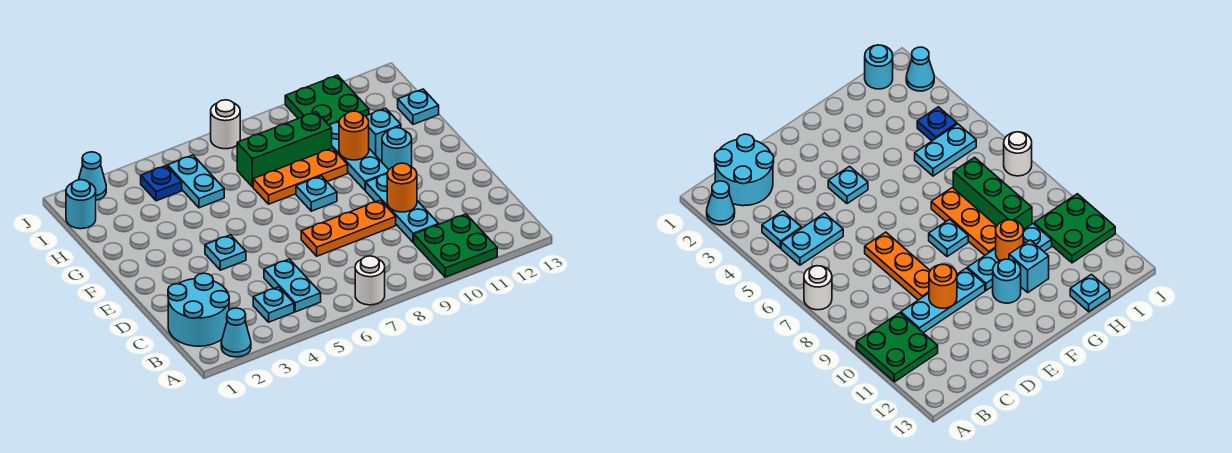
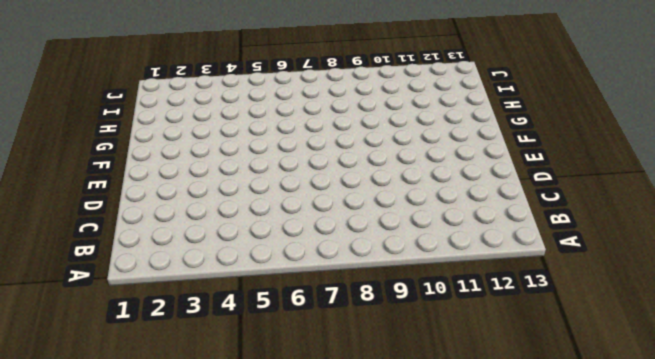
none -> cyan cone A2 level 1
none -> white round brick A7 level 1
none -> green plate A10:B11 level 1

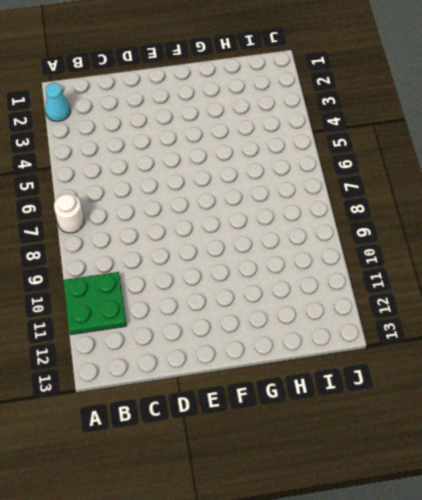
none -> cyan round brick B1:C2 level 1
none -> cyan plate B4 level 1
none -> cyan plate B5:C5 level 1

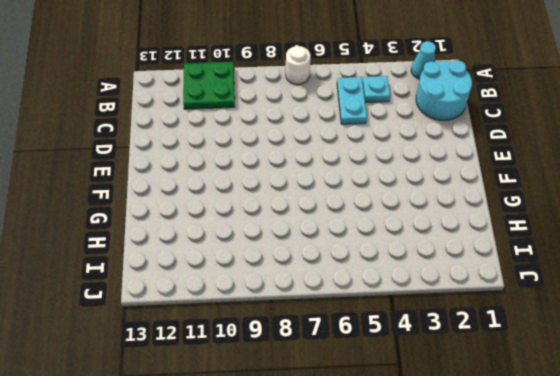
none -> cyan plate C10:E10 level 1
none -> orange plate D7:D9 level 1
none -> cyan plate E4 level 1

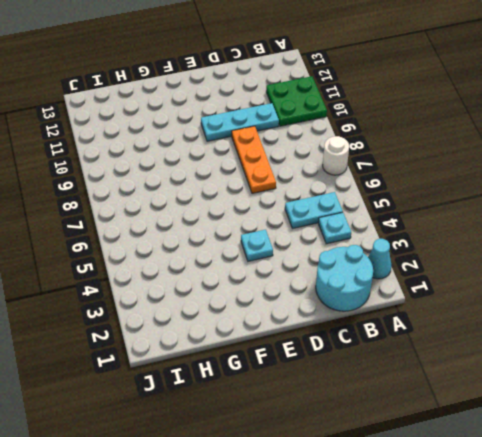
none -> cyan plate F8 level 1
none -> cyan plate F10:H10 level 1
none -> cyan round brick F11 level 1

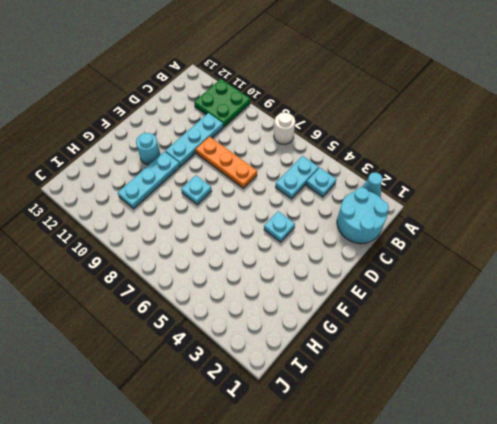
none -> orange plate G7:G9 level 1
none -> cyan brick G11 level 1
none -> cyan plate H5:I5 level 1

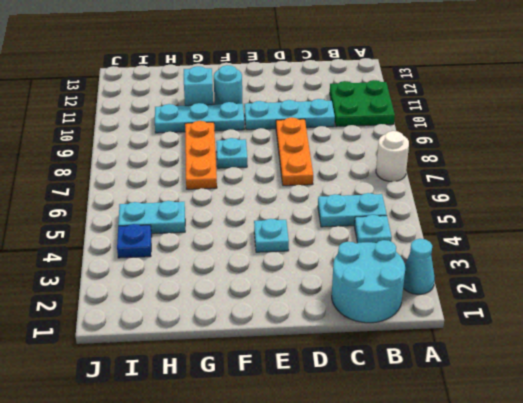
none -> green brick H7:H9 level 1
none -> cyan plate H13 level 1
none -> cyan round brick I1 level 1

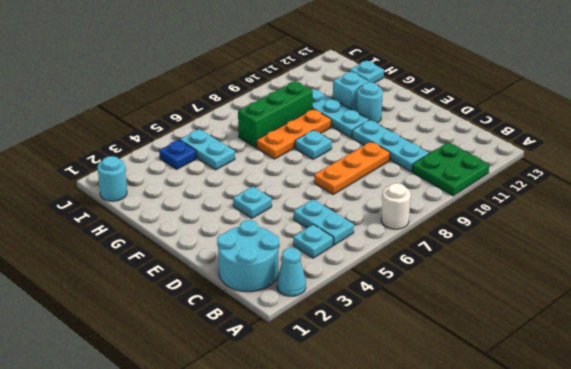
none -> green plate I10:J11 level 1
none -> cyan cone J2 level 1
none -> white round brick J7 level 1

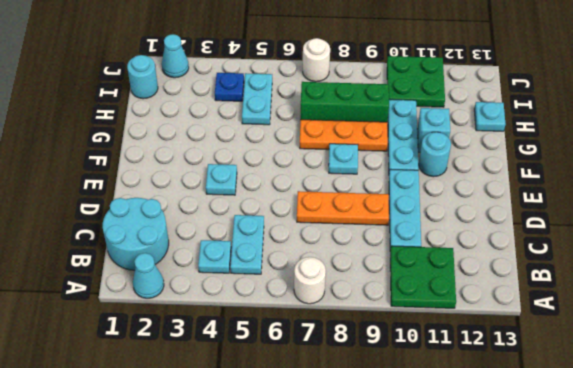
none -> orange round brick D10 level 2
none -> orange round brick G10 level 2

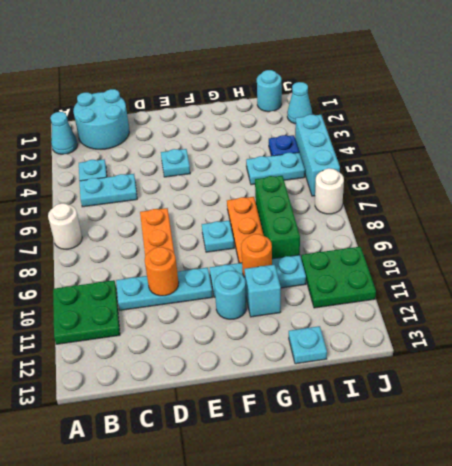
cyan brick J4:J6 level 1 -> none

